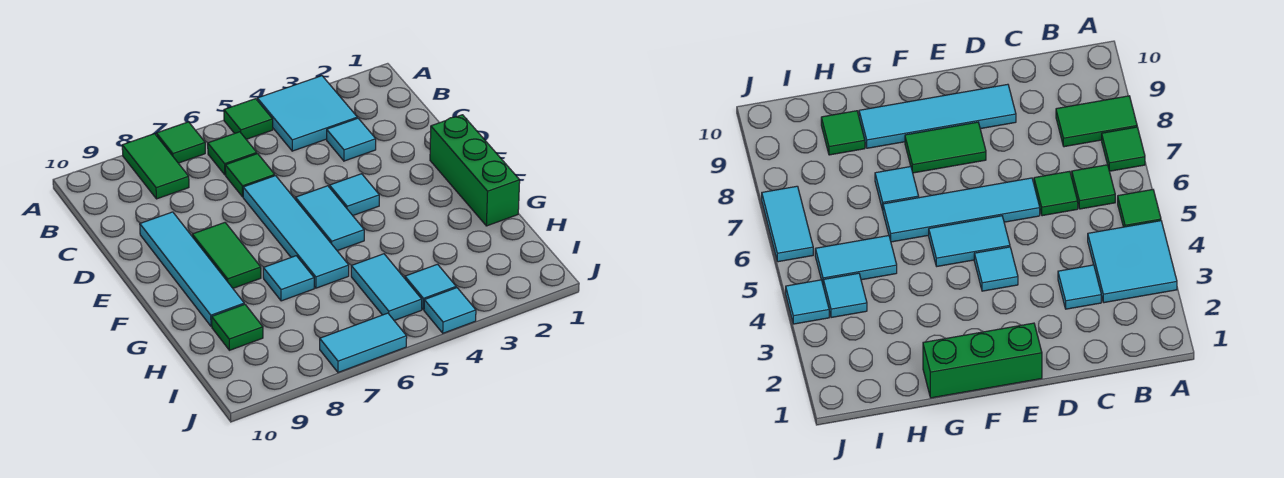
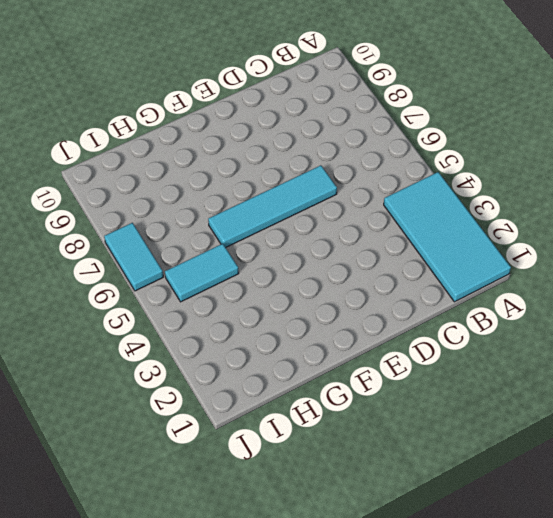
cyan tile A1:B4 level 1 -> cyan tile A3:B4 level 1
none -> green tile A5 level 1
none -> green tile A7 level 1
none -> green tile A8:B8 level 1

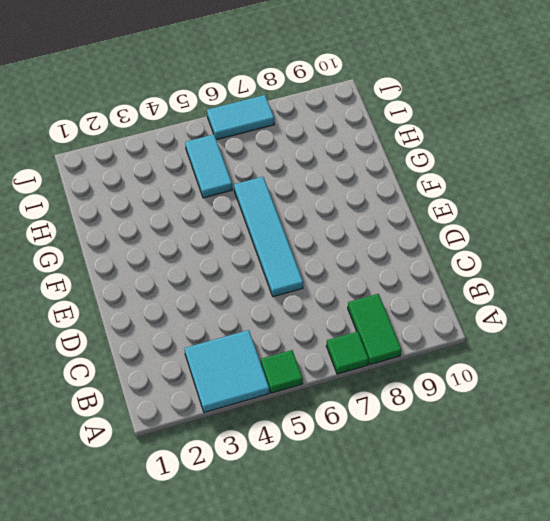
none -> green tile B6 level 1
none -> cyan tile C3 level 1
none -> green tile C6 level 1

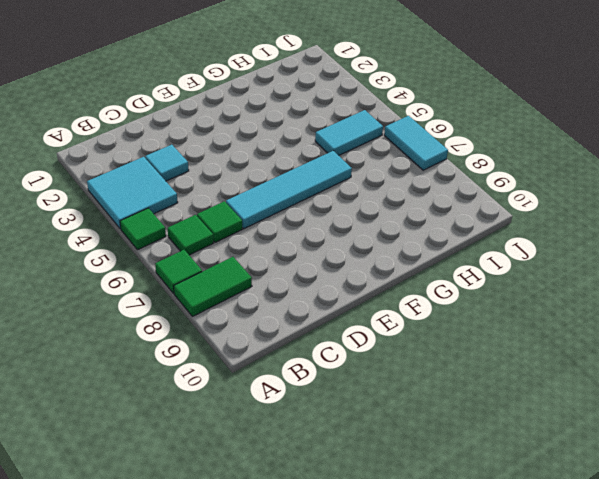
none -> cyan tile D9:G9 level 1
none -> green brick E1:G1 level 1
none -> cyan tile E4 level 1

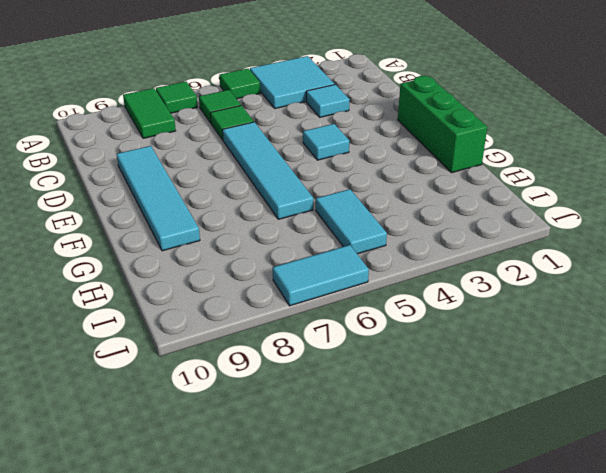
none -> cyan tile E5:F5 level 1
none -> green tile E8:F8 level 1
none -> cyan tile G7 level 1

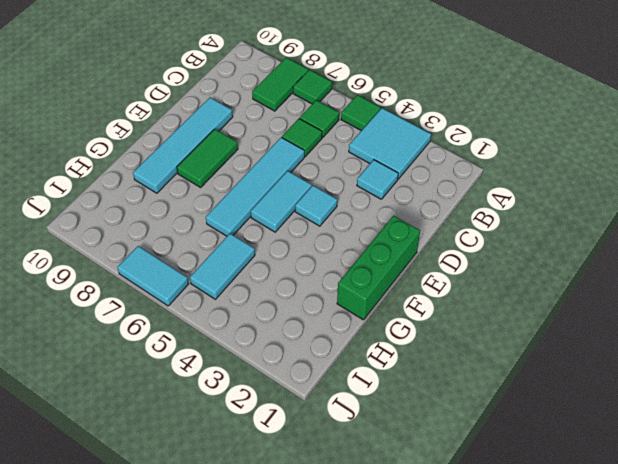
none -> cyan tile G7 level 1
none -> green tile H9 level 1
none -> cyan tile I4 level 1

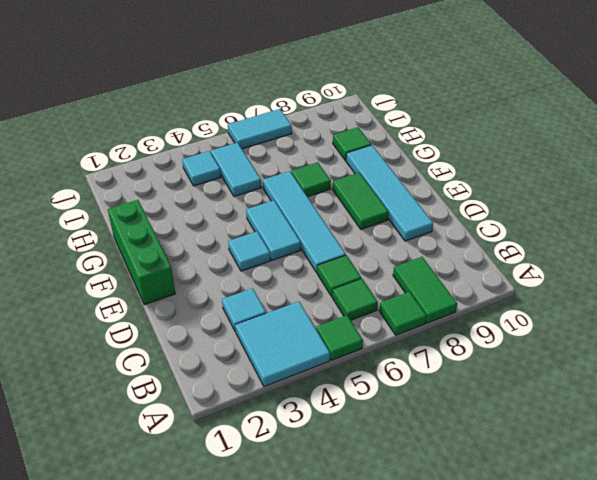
green tile G7 level 1 -> cyan tile G7 level 1
none -> cyan tile J4 level 1

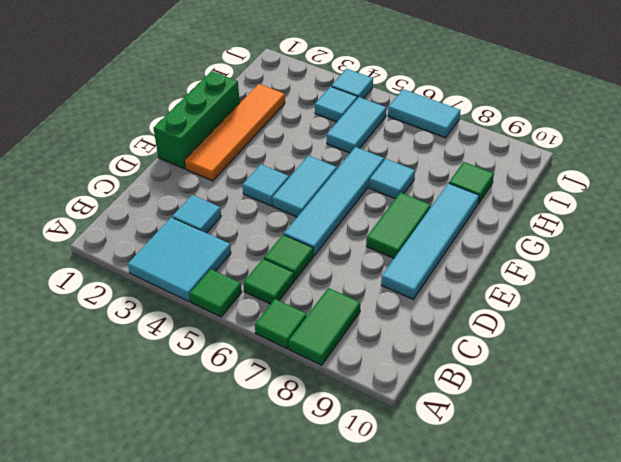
orange tile E2:H2 level 1 -> none

